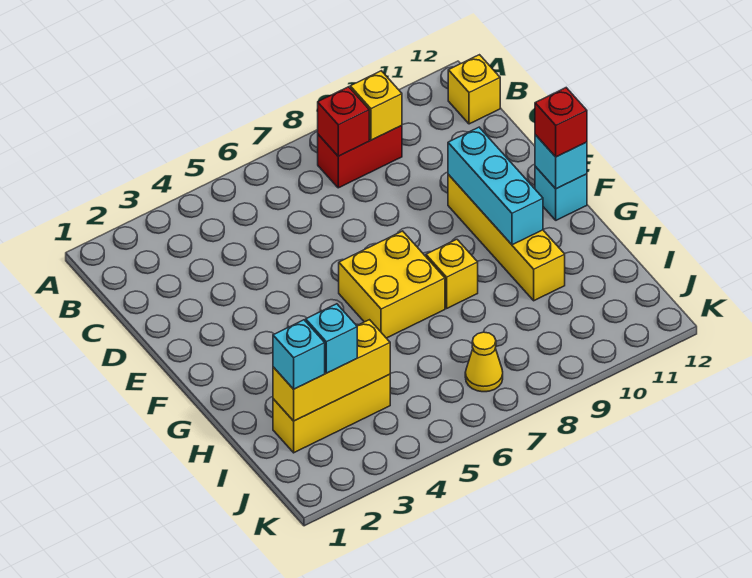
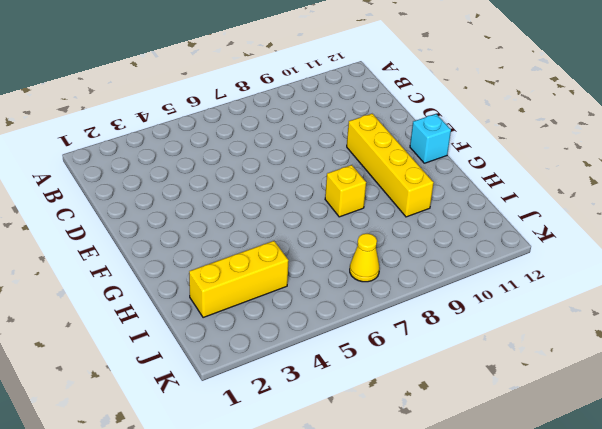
none -> red brick B8:B9 level 1
none -> yellow brick B12 level 1
none -> yellow brick F6:G7 level 1

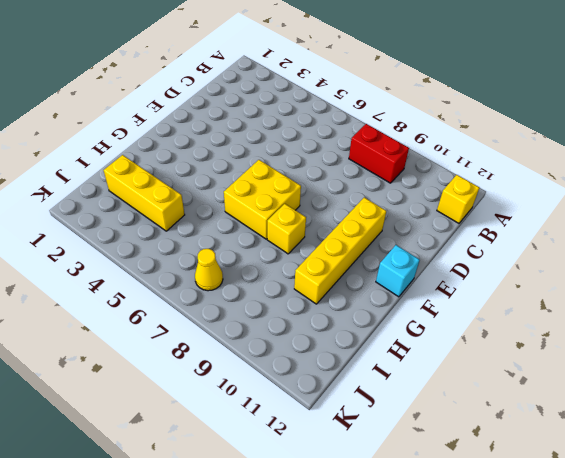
none -> red brick B8 level 2
none -> yellow brick B9 level 2
none -> cyan brick E10:G10 level 2

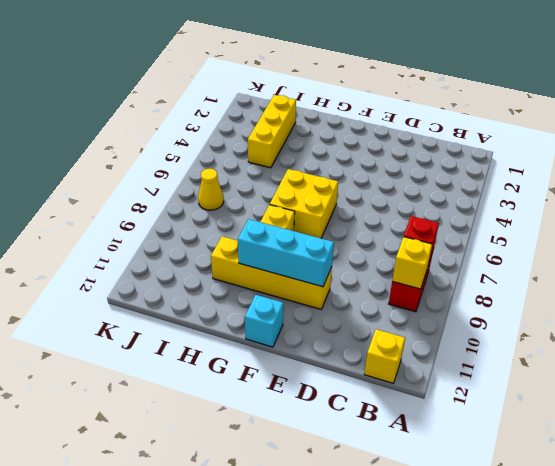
none -> cyan brick F12 level 2
none -> yellow brick I2:I4 level 2
none -> red brick F12 level 3

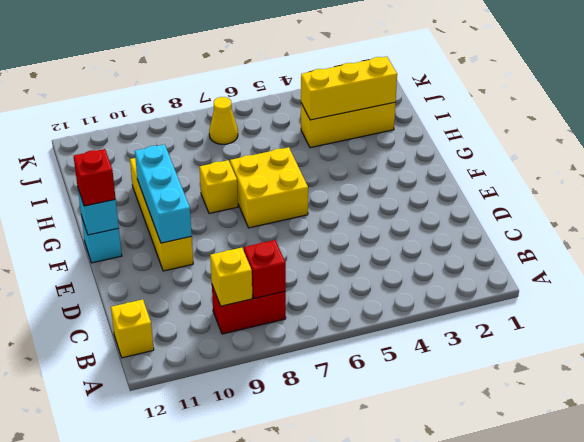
none -> cyan brick I2 level 3
none -> cyan brick I3 level 3

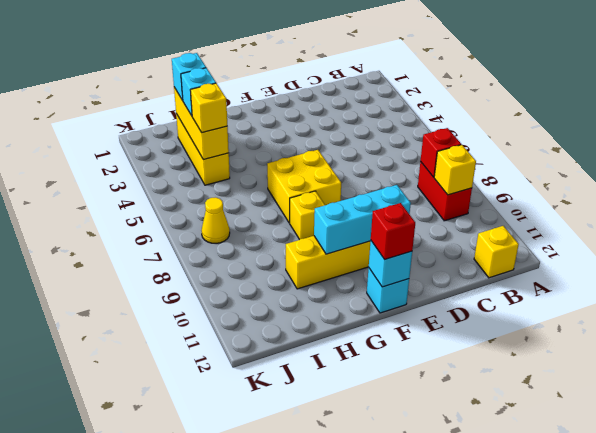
yellow brick I4 level 3 -> none

